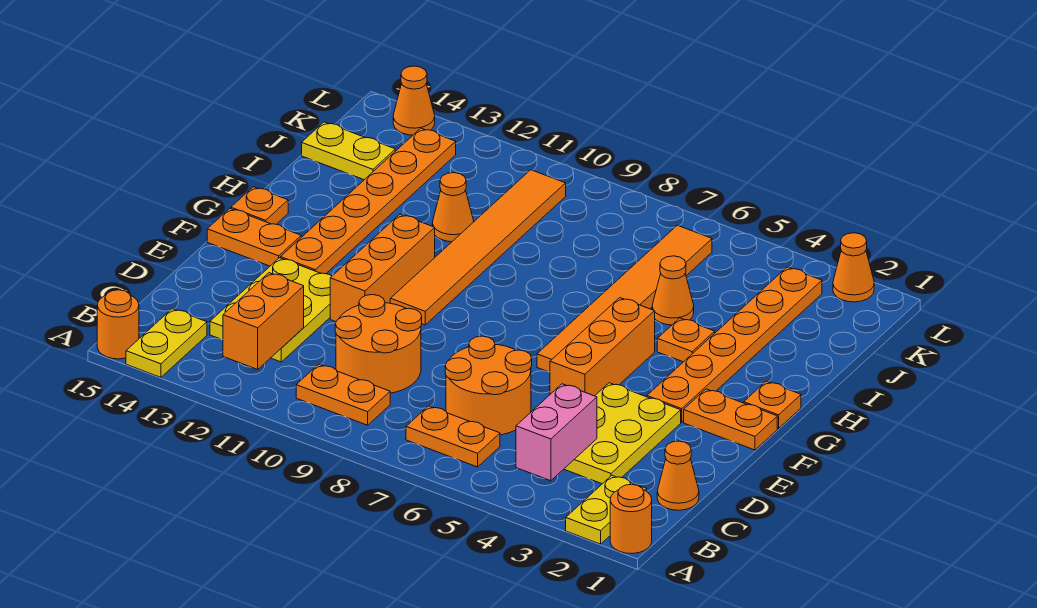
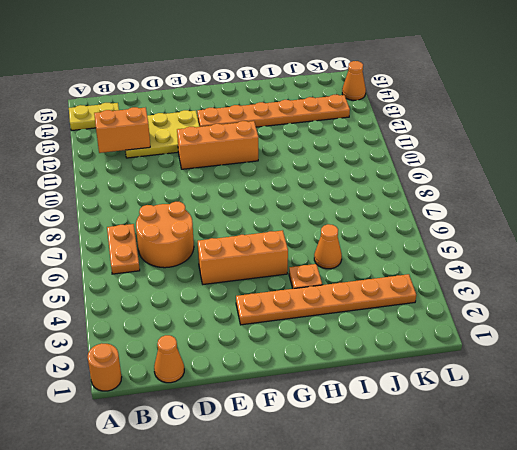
none -> yellow plate A2:B2 level 1
none -> orange round brick A15 level 1
none -> orange plate B9:B10 level 1

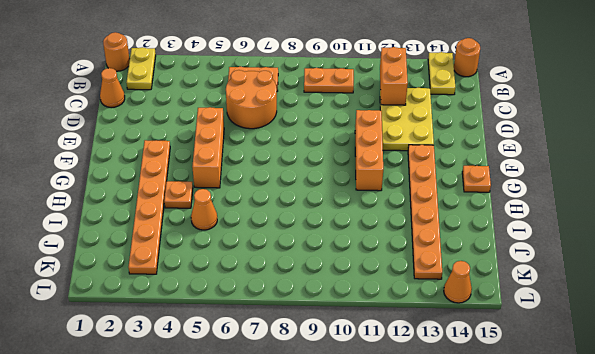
none -> yellow plate C3:E4 level 1
none -> orange round brick C9:D10 level 1
none -> orange plate F1:F2 level 1

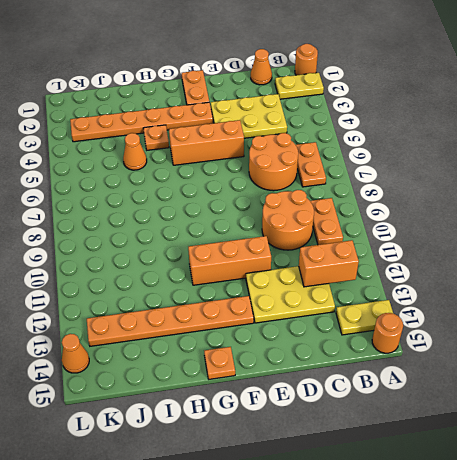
none -> orange tile F6:K6 level 1
none -> orange tile F10:K10 level 1
none -> orange plate F14:F15 level 1

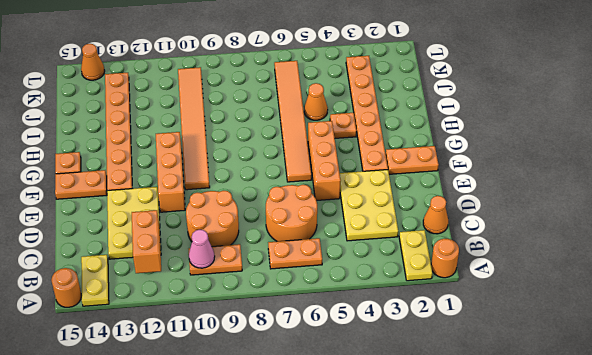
pink cone B10 level 2 -> none
none -> orange plate G1 level 1
none -> orange cone I11 level 1
none -> yellow plate J14:J15 level 1

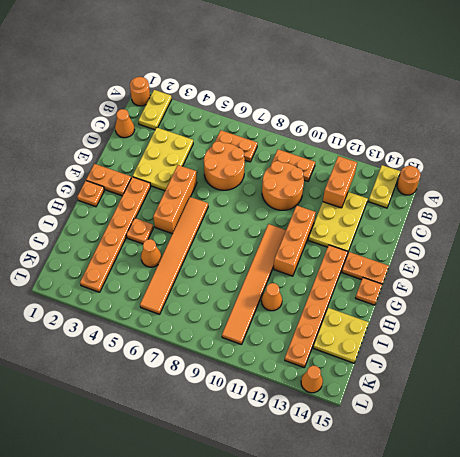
yellow plate I14:J15 level 1 -> yellow plate J14:J15 level 1
none -> orange cone L2 level 1
none -> pink brick B4:C4 level 2

